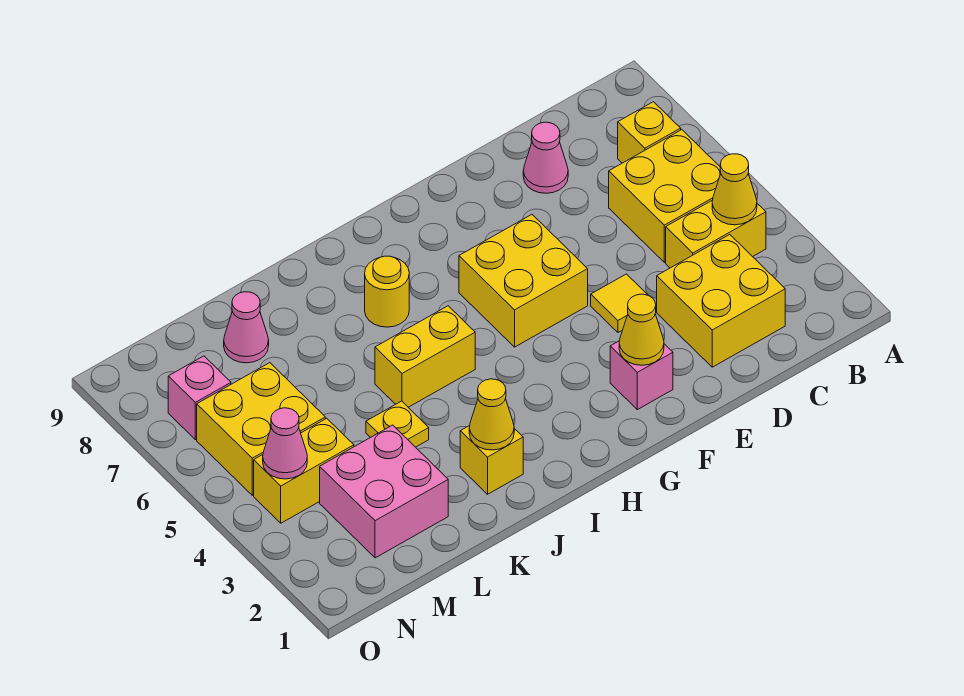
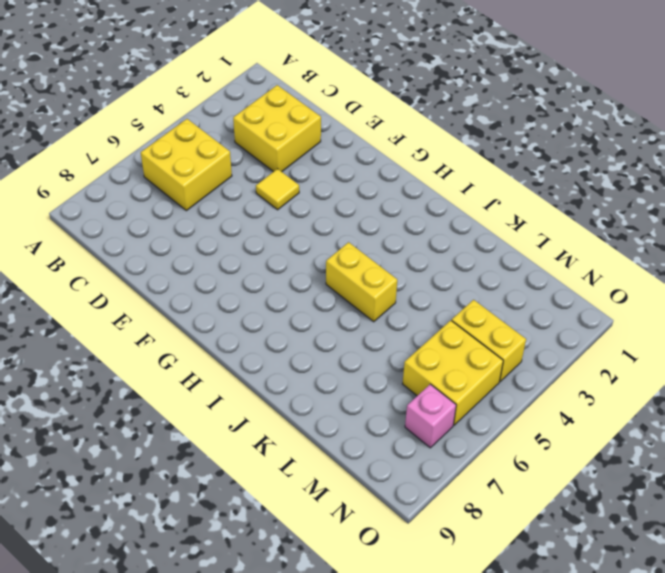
none -> yellow brick B4:C4 level 1
none -> yellow brick B7 level 1
none -> pink cone D8 level 1

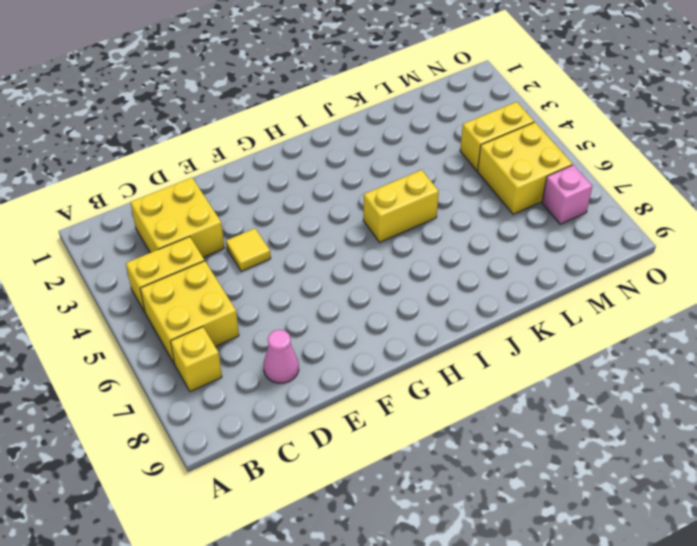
none -> pink brick F2 level 1
none -> yellow brick F5:G6 level 1
none -> yellow round brick I7 level 1

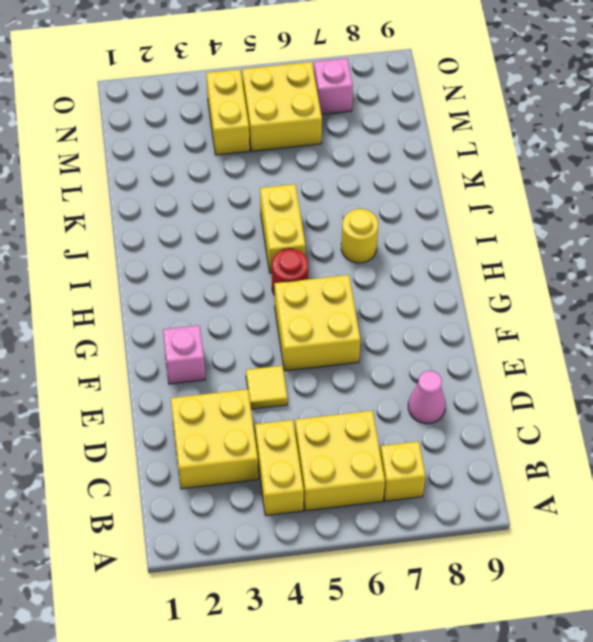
red round brick H5 level 1 -> none
none -> yellow brick J2 level 1
none -> yellow plate K4 level 1
none -> pink brick L2:M3 level 1

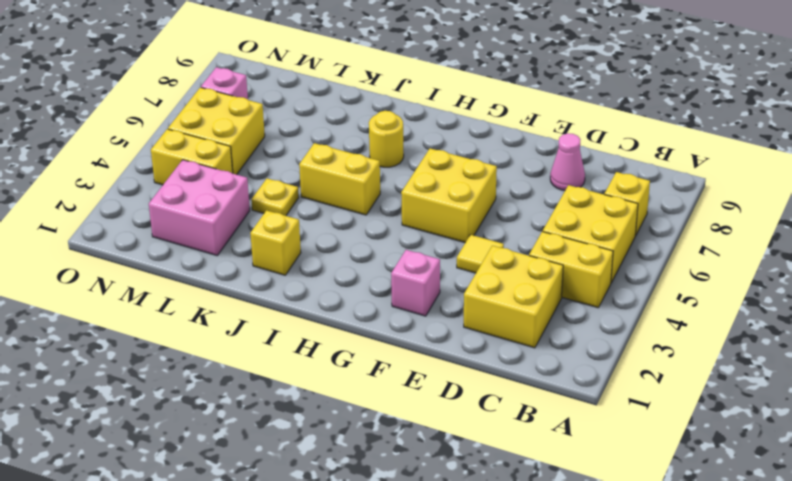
none -> pink cone L8 level 1
none -> yellow cone B4 level 2
none -> yellow cone F2 level 2

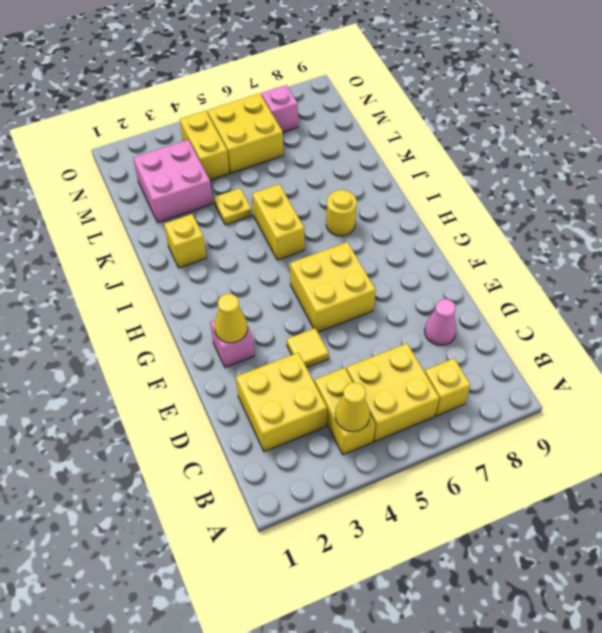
none -> pink cone L8 level 1
none -> yellow cone J2 level 2
none -> pink cone N4 level 2

